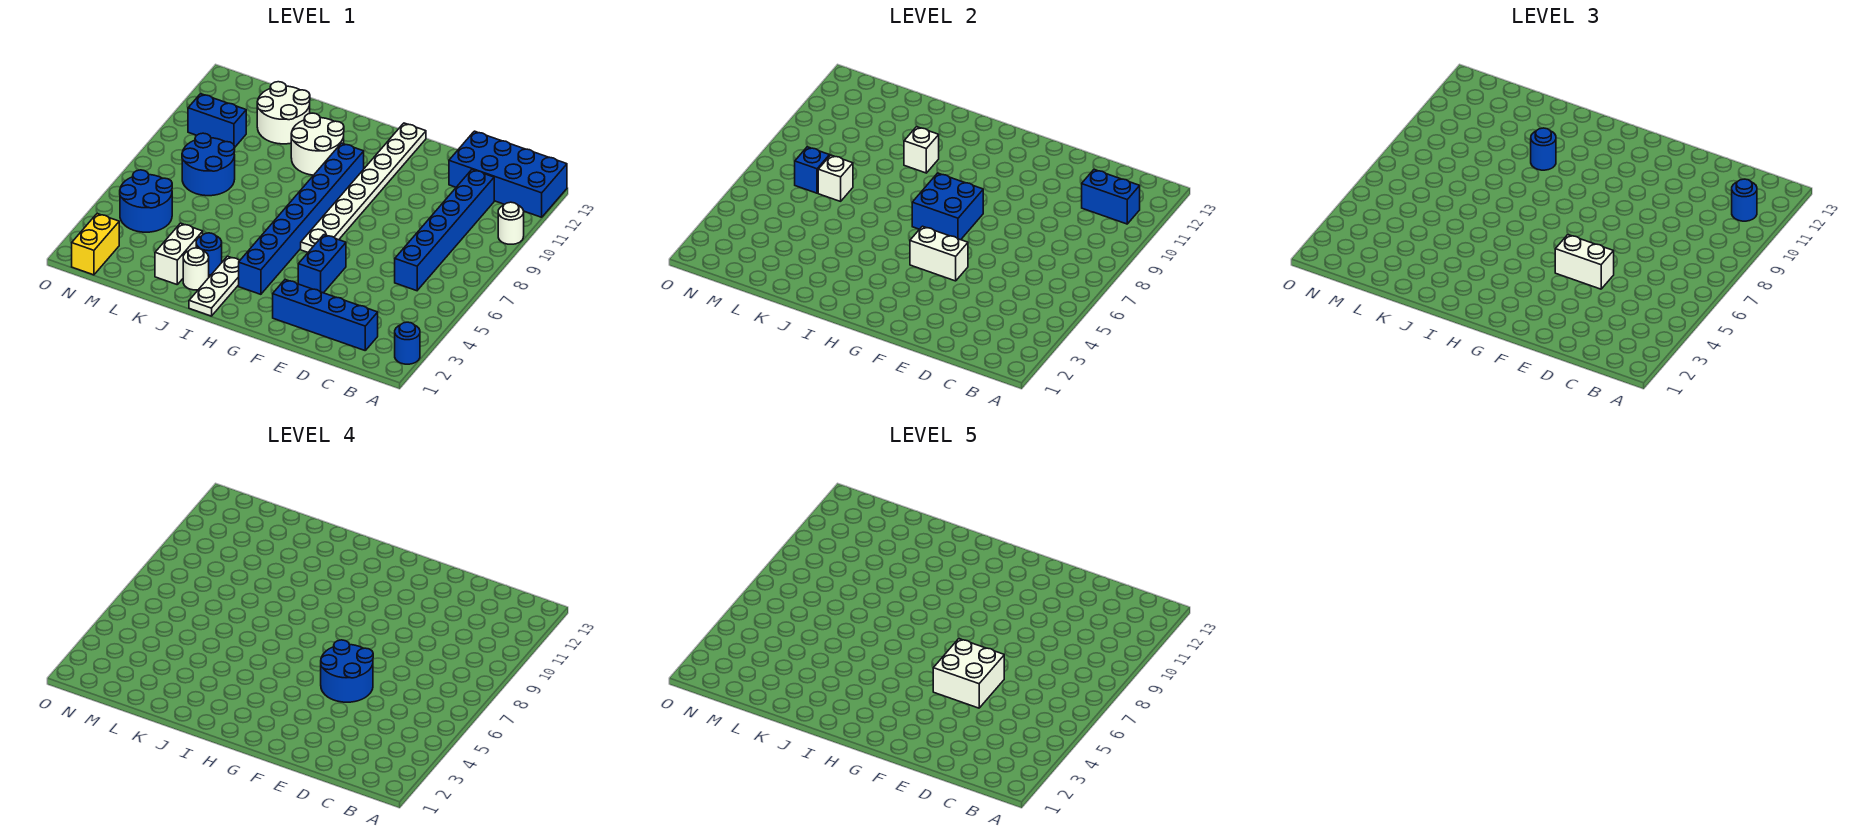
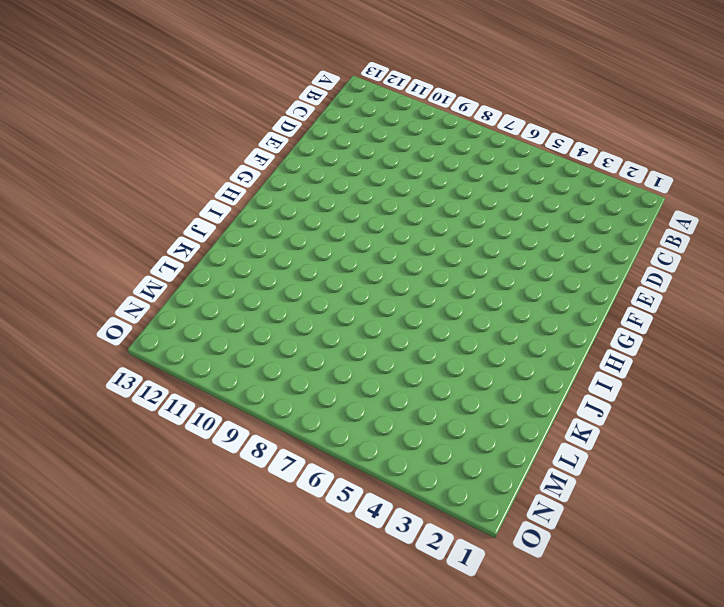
none -> blue round brick A2 level 1
none -> white round brick A10 level 1
none -> blue brick A12:D13 level 1

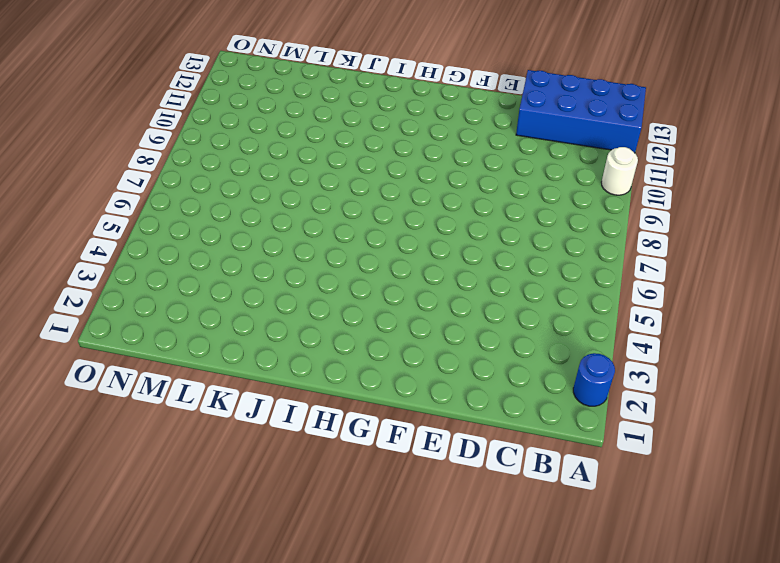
none -> blue brick C2:F2 level 1
none -> blue brick C6:C11 level 1
none -> blue brick F4:F5 level 1

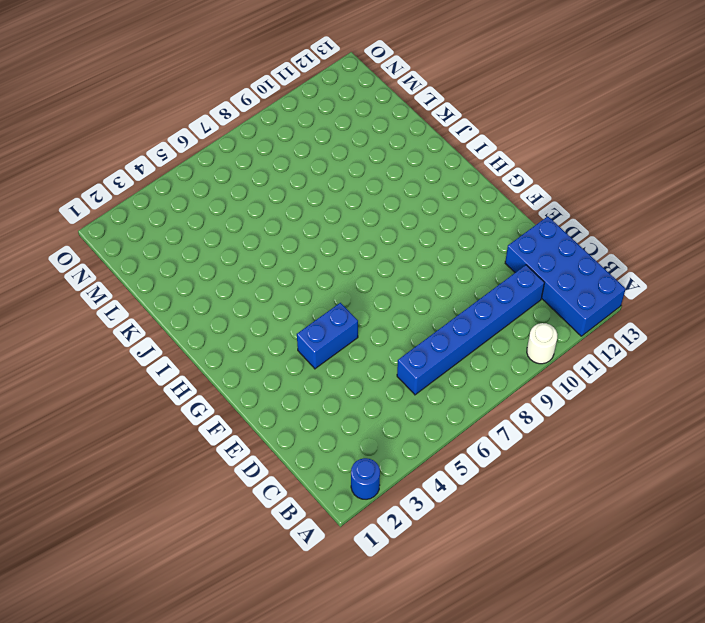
none -> blue brick C2:F2 level 1
none -> white plate G6:G13 level 1
none -> blue brick H3:H10 level 1

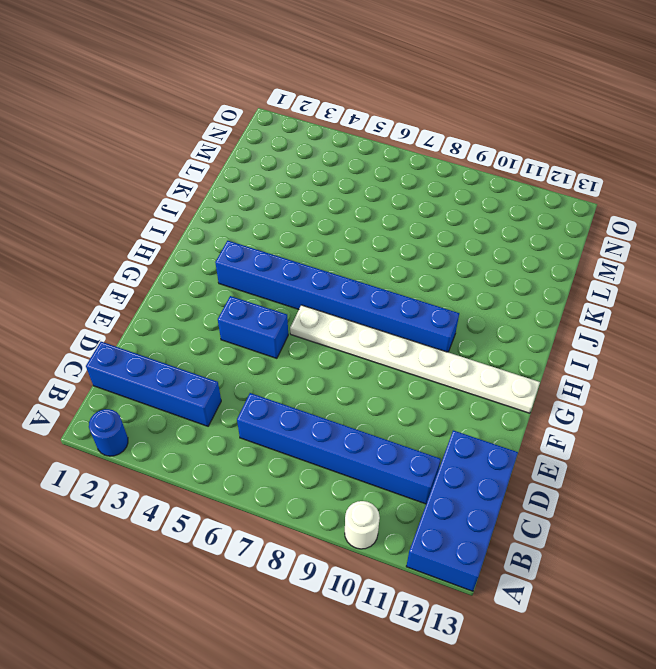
blue brick C1:C4 level 1 -> blue brick C2:F2 level 1
none -> white plate I1:I3 level 1
none -> white round brick I10:J11 level 1
none -> white round brick J2 level 1

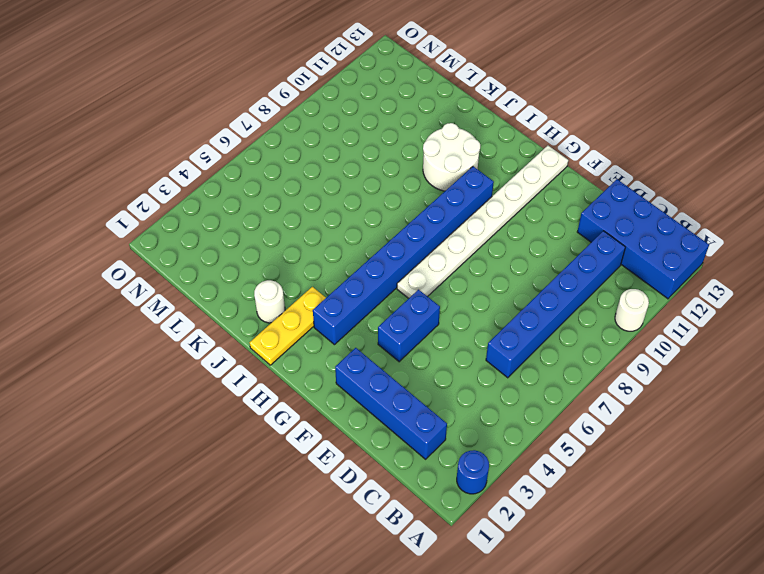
yellow plate I1:I3 level 1 -> white plate I1:I3 level 1
none -> blue round brick J3 level 1
none -> white brick K2:K3 level 1
none -> white round brick K11:L12 level 1

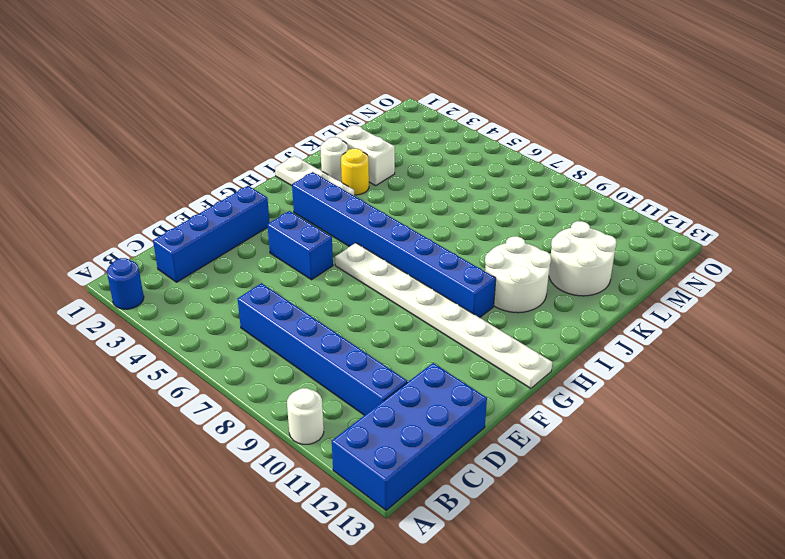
yellow round brick J3 level 1 -> blue round brick J3 level 1
none -> blue round brick L7:M8 level 1
none -> blue round brick M4:N5 level 1
none -> blue brick M10:N10 level 1

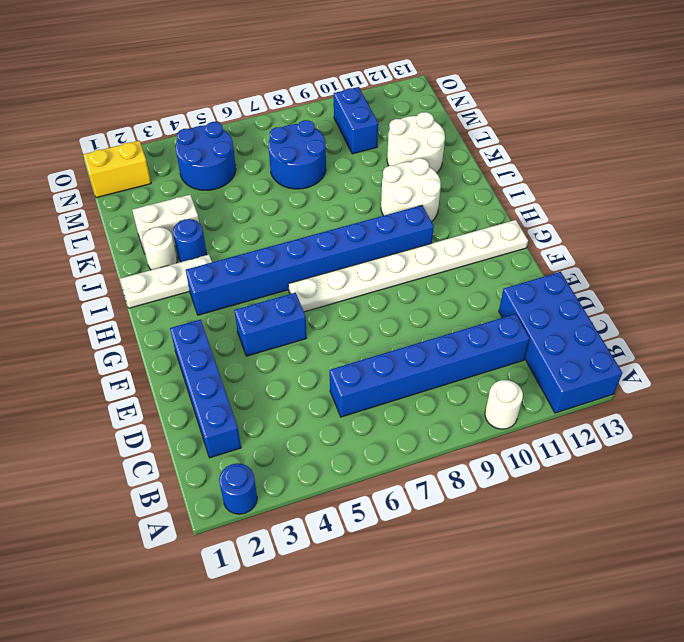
none -> blue brick B11:C11 level 2
none -> white brick F5:G5 level 2
none -> blue brick G7:H8 level 2

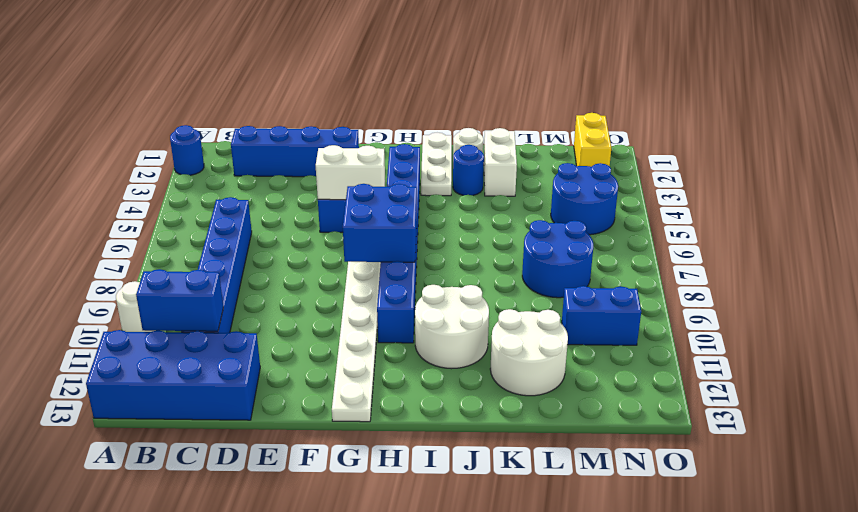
none -> white brick J10 level 2
none -> white brick L7 level 2
none -> blue brick M7 level 2

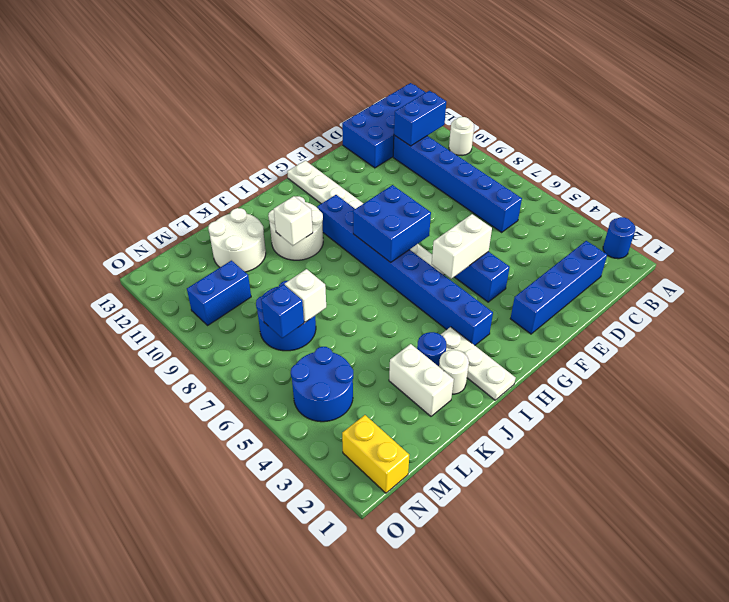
none -> blue round brick B11 level 3
none -> white brick E5:F5 level 3
none -> blue round brick J10 level 3

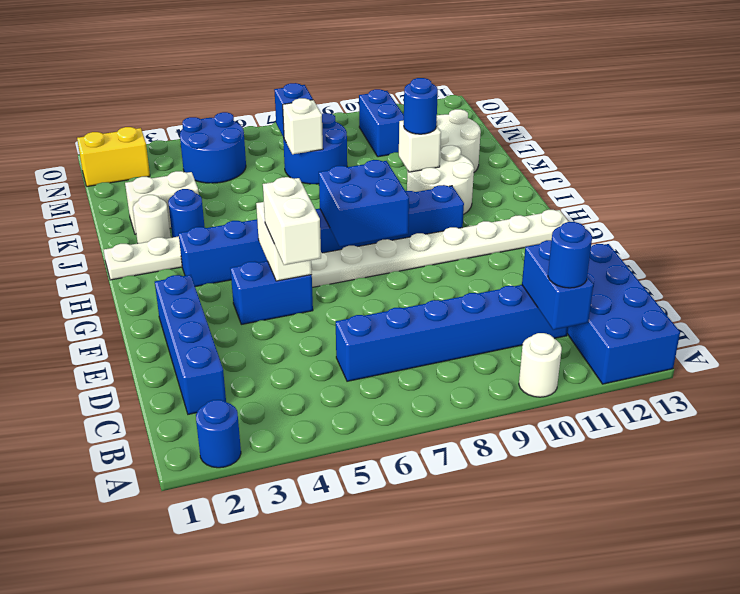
none -> blue round brick E5:F6 level 4
none -> white brick E5:F6 level 5

